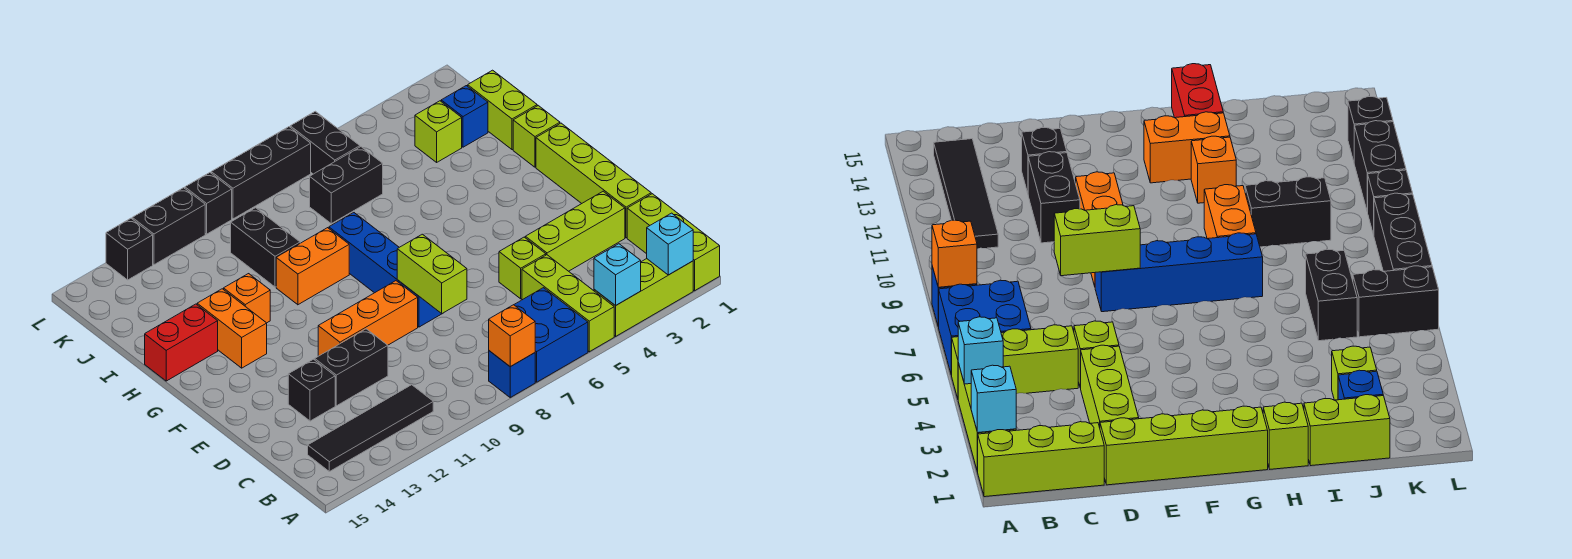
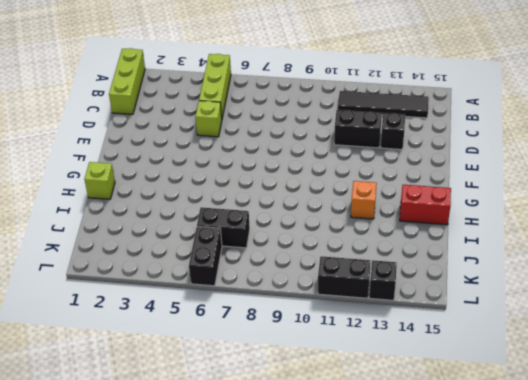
none -> lime brick A2:A4 level 1
none -> blue brick A6:B7 level 1
none -> blue brick A8 level 1
none -> lime brick D1:G1 level 1

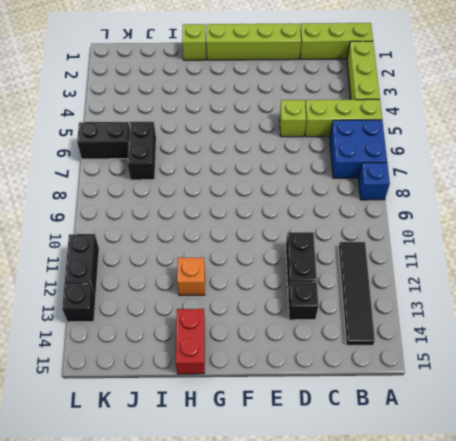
none -> lime brick D2:D4 level 1
none -> blue brick E8:H8 level 1
none -> orange brick E9:E11 level 1
none -> orange brick G13:H13 level 1

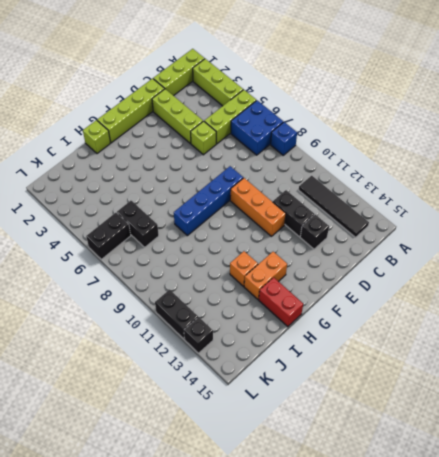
none -> orange brick H9:H10 level 1
none -> lime brick I1:J1 level 1
none -> black brick I10:J10 level 1
none -> blue brick J2 level 1

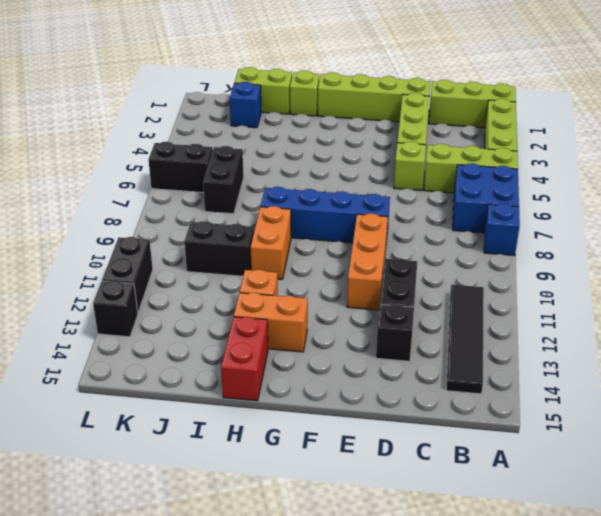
none -> lime brick J3 level 1
none -> black brick L7:L9 level 1
none -> black brick L10 level 1
none -> cyan brick A2 level 2

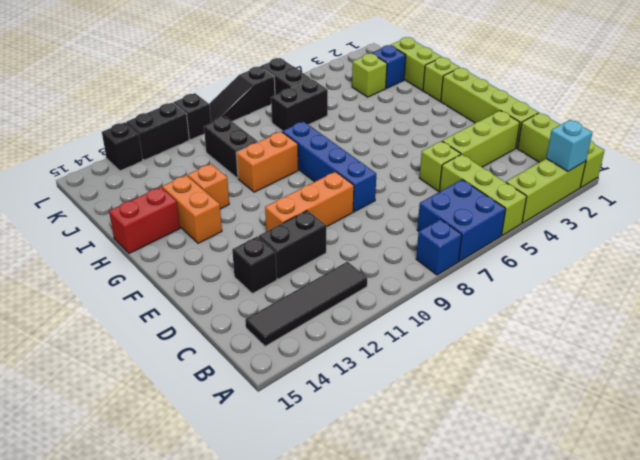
black slope L7:L9 level 1 top 7 -> black brick L7:L9 level 1
none -> cyan brick A4 level 2
none -> orange brick A8 level 2
none -> lime brick D8:E8 level 2

